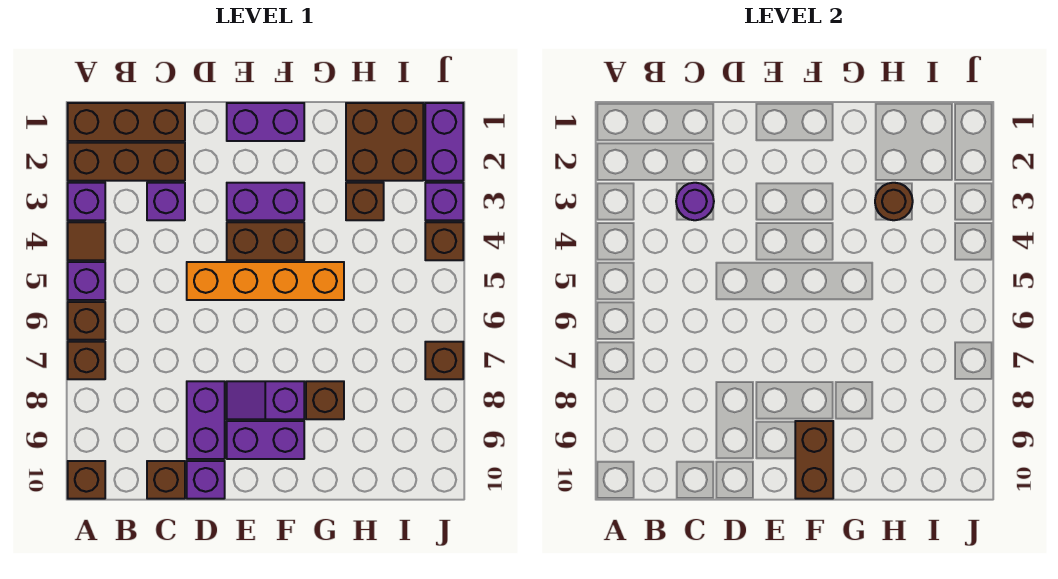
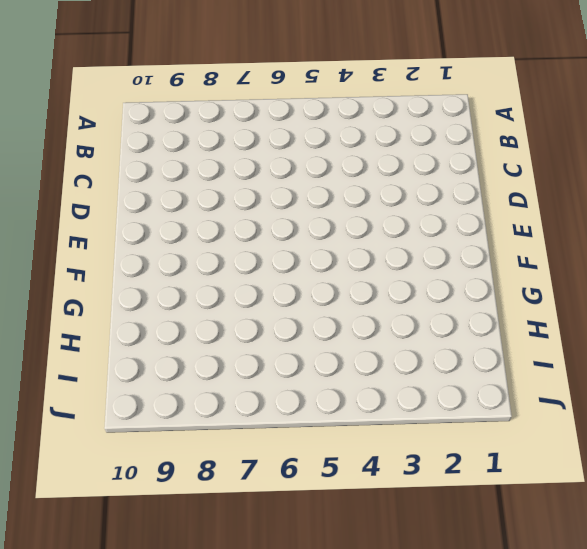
none -> brown brick A1:C1 level 1
none -> brown brick A2:C2 level 1
none -> purple brick A3 level 1

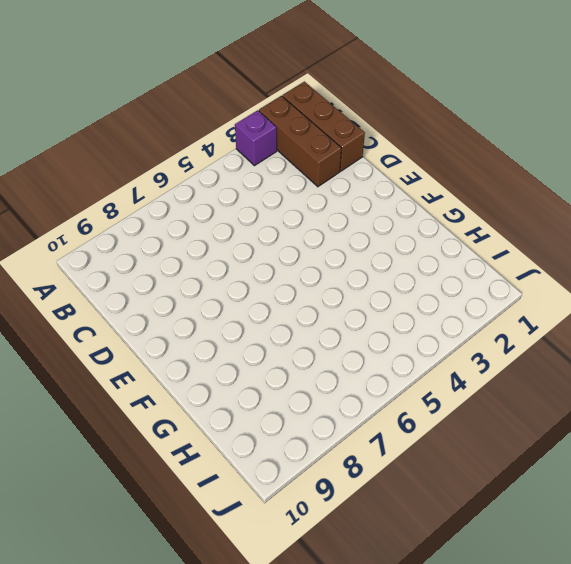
none -> brown tile A4 level 1
none -> purple brick A5 level 1
none -> brown brick A6 level 1

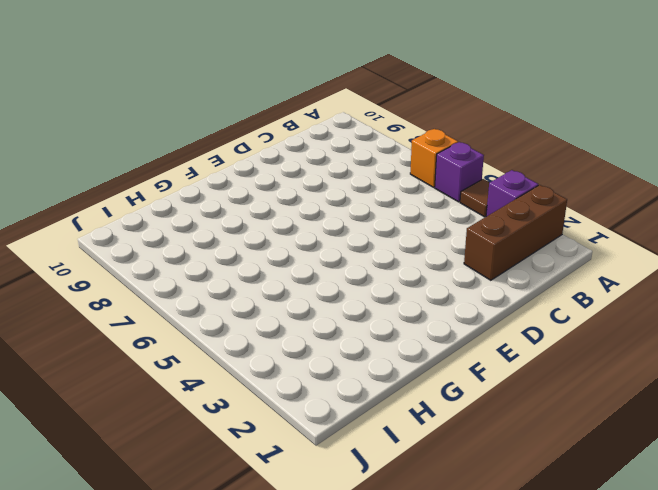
orange brick A6 level 1 -> brown brick A6 level 1
none -> brown brick A1:C1 level 1
none -> brown brick A7 level 1
none -> brown brick A10 level 1

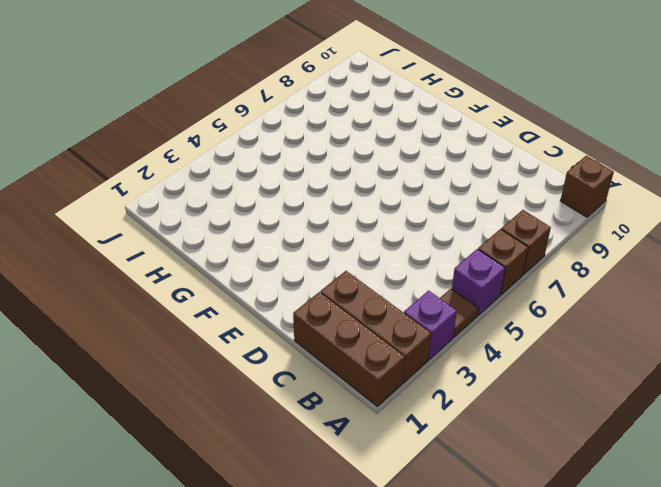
none -> purple brick C3 level 1
none -> brown brick C10 level 1
none -> orange brick D5:G5 level 1

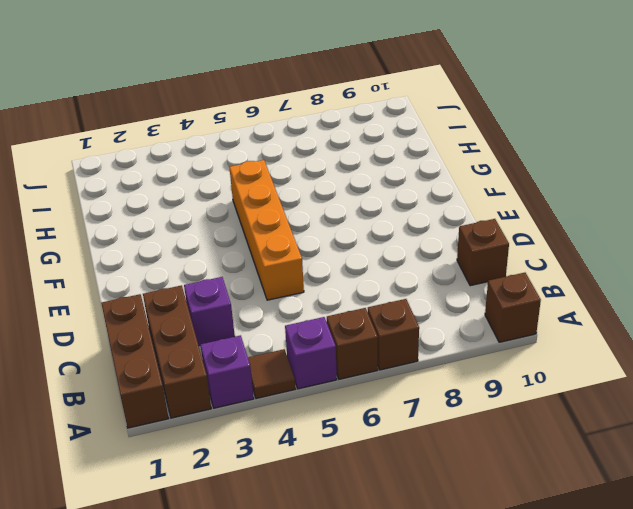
none -> purple brick D8:D9 level 1
none -> purple brick D10 level 1
none -> purple brick E1:F1 level 1

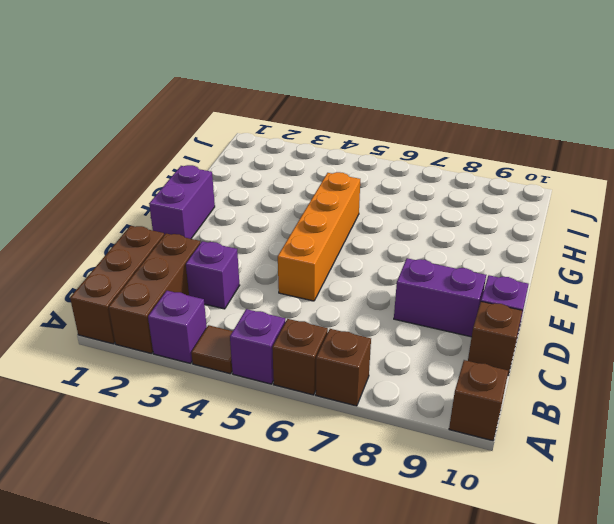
none -> purple brick E3:F3 level 1
none -> brown brick E4:F4 level 1
none -> purple slope E8:F8 level 1 top F

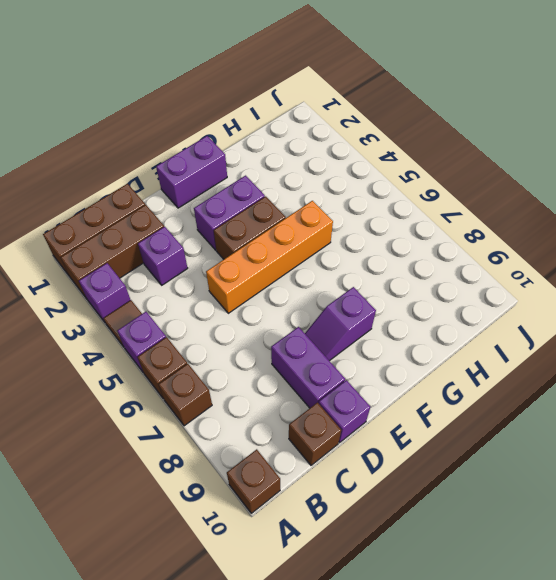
none -> purple brick E9:F9 level 1
none -> brown brick G8 level 1
none -> brown brick H1:I2 level 1

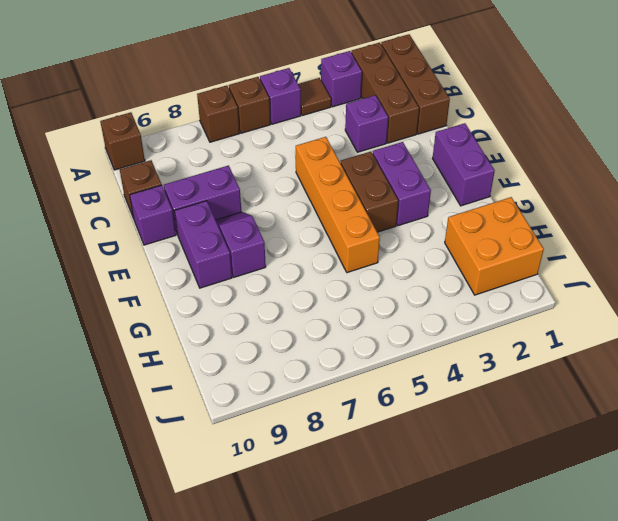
orange brick H1:I2 level 1 -> brown brick H1:I2 level 1
none -> brown brick G8 level 1
none -> brown brick H3 level 1
none -> purple brick J1:J2 level 1

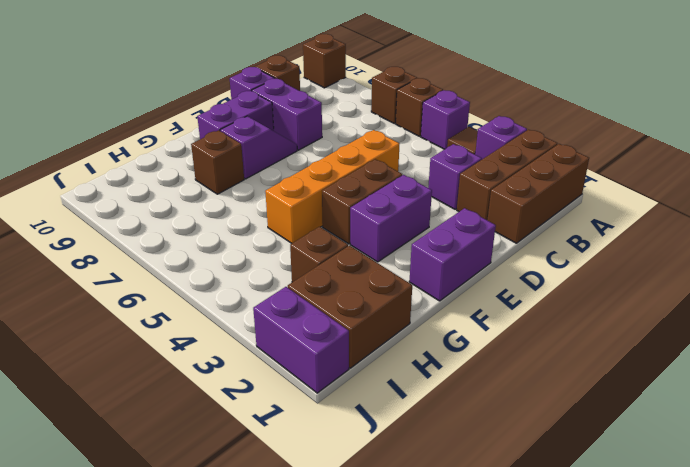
none -> purple brick J3 level 1
none -> brown brick J4 level 1
none -> brown brick J7 level 1

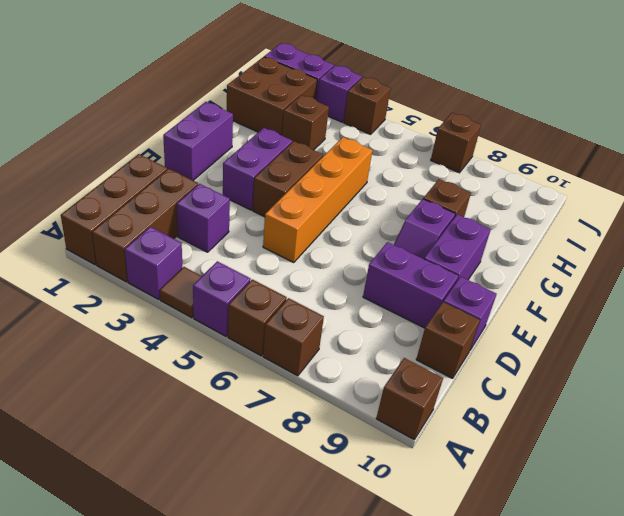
none -> purple round brick C3 level 2
none -> brown brick F9:F10 level 2
none -> brown round brick H3 level 2

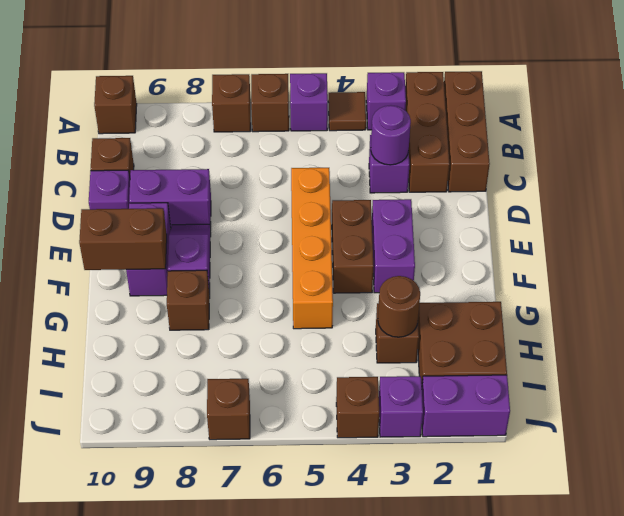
none -> purple brick E1:F1 level 1

